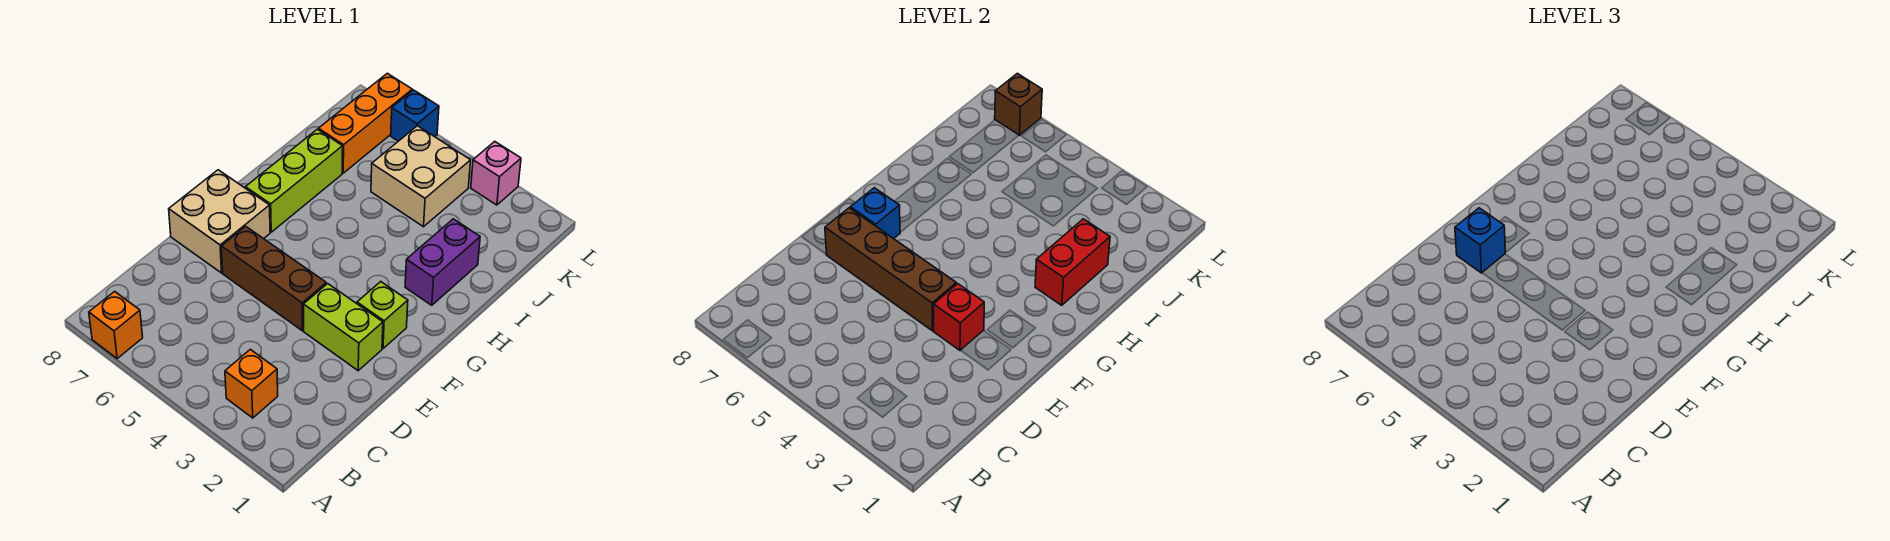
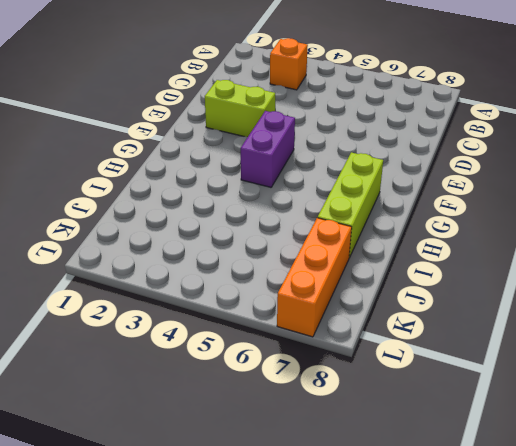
purple brick F4:G4 level 1 -> purple brick H2:I2 level 1
none -> orange brick A7 level 1
none -> brown brick E4:E6 level 1
none -> tan brick E7:F8 level 1

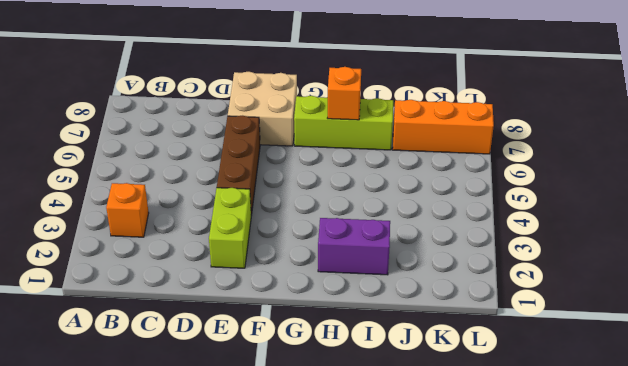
orange brick H7 level 2 -> orange brick A7 level 1
none -> lime brick F2 level 1
none -> tan brick J4:K5 level 1
none -> pink brick L3 level 1

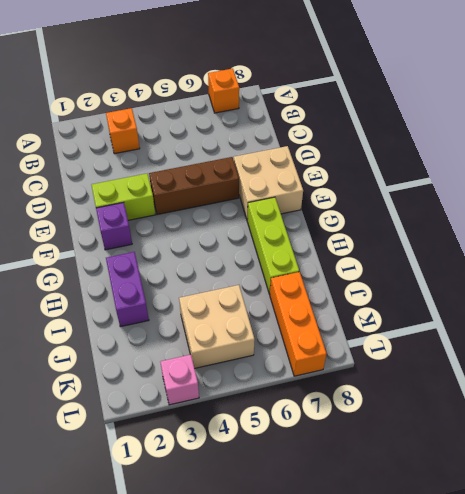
purple brick F2 level 1 -> lime brick F2 level 1
none -> blue brick L6 level 1
none -> red brick E3 level 2
none -> brown brick E4:E7 level 2

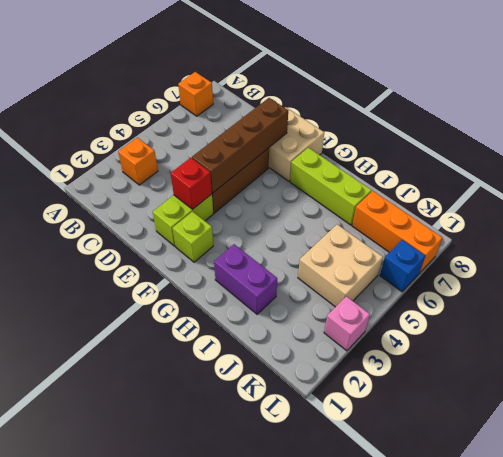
none -> blue brick F7 level 2
none -> red brick H2:I2 level 2
none -> brown brick L7 level 2

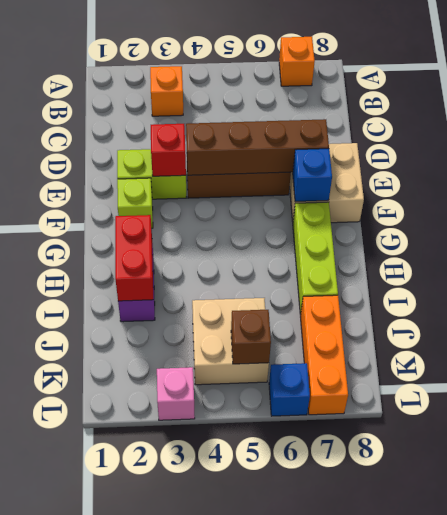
brown brick K5 level 2 -> brown brick L7 level 2
none -> blue brick E7 level 3

